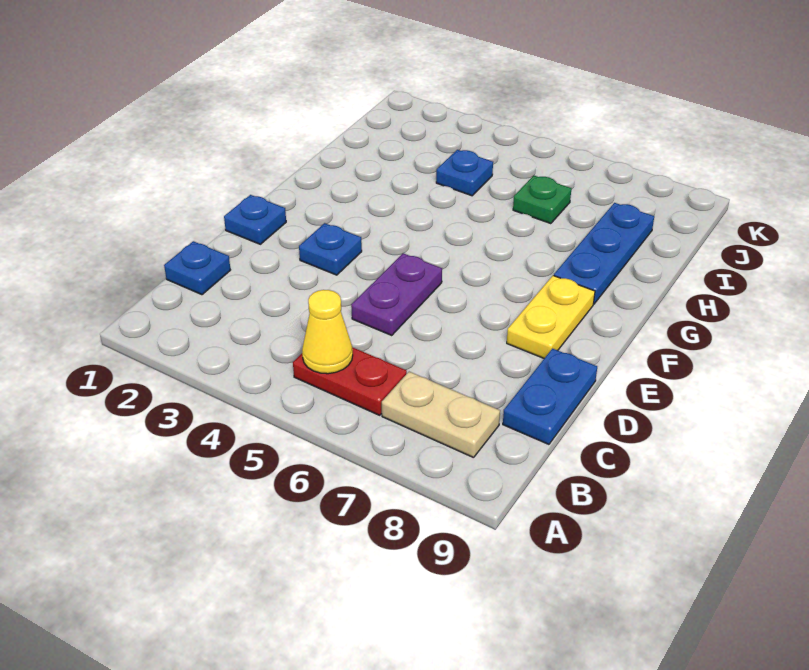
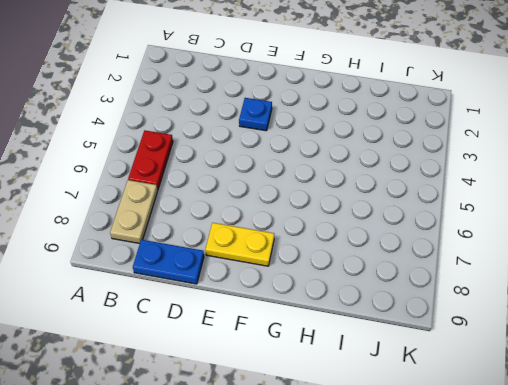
none -> blue plate C1 level 1
none -> purple plate D5:E5 level 1
none -> blue plate E1 level 1

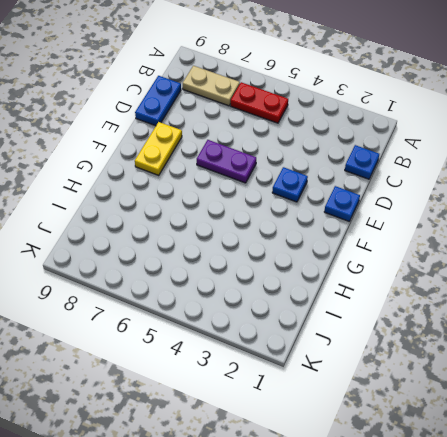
purple plate E5:E6 level 1 -> purple plate D5:E5 level 1
none -> blue plate G8:I8 level 1
none -> blue plate I4 level 1
none -> green plate I6 level 1

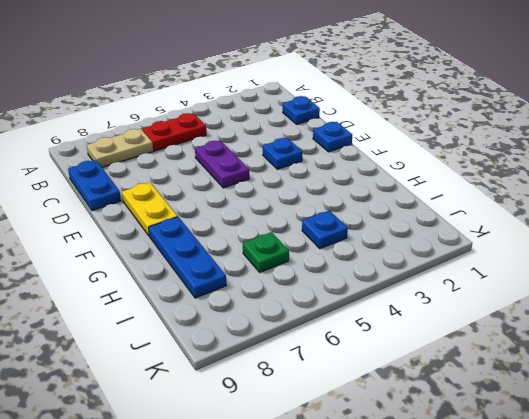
none -> yellow cone B5 level 2

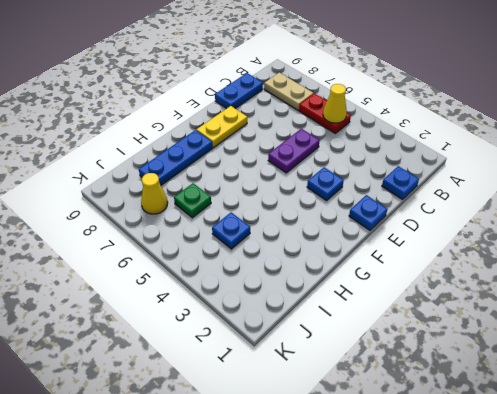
yellow cone J7 level 1 -> none

